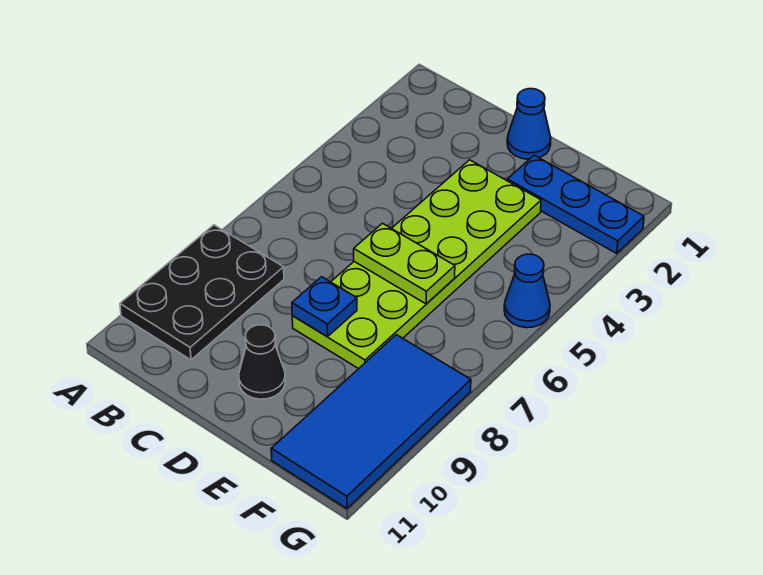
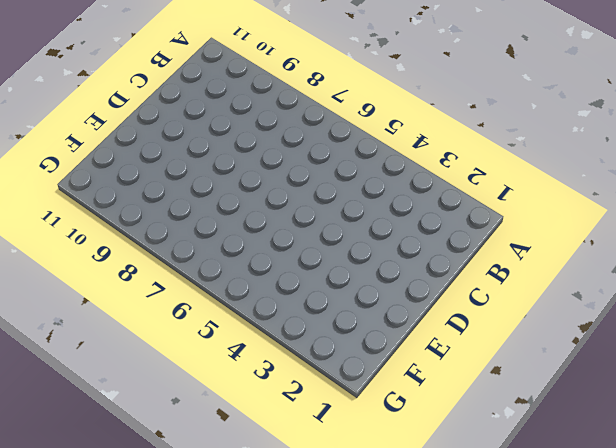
none -> black plate A8:B10 level 1
none -> blue cone D1 level 1

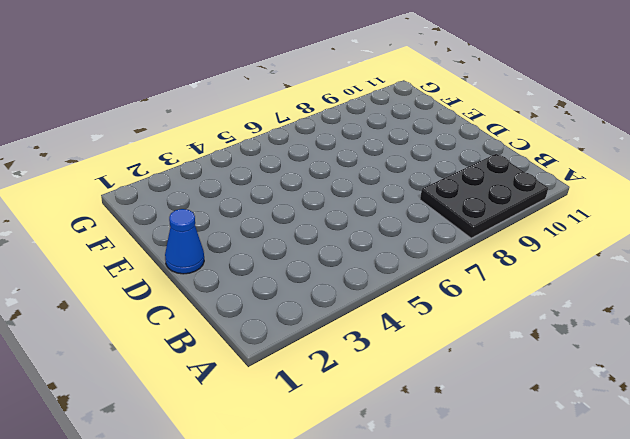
none -> lime plate D3:E8 level 1
none -> black cone D10 level 1

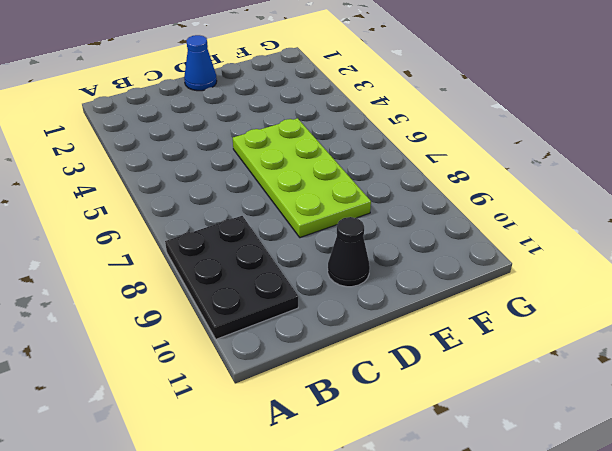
lime plate D5:E8 level 1 -> lime plate D3:E8 level 1
none -> blue plate E2:G2 level 1
none -> blue tile F8:G11 level 1

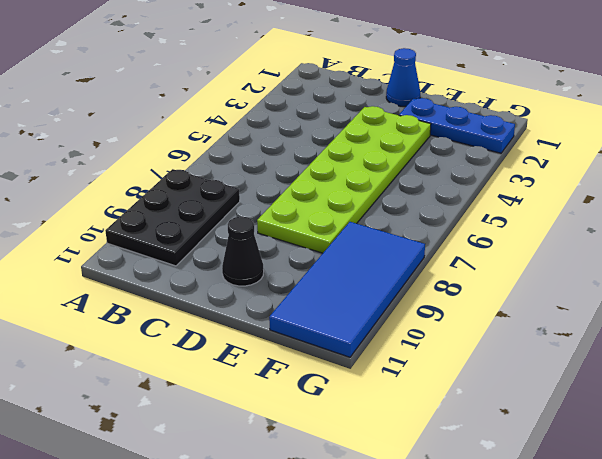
none -> blue cone G5 level 1
none -> lime plate D6:E6 level 2

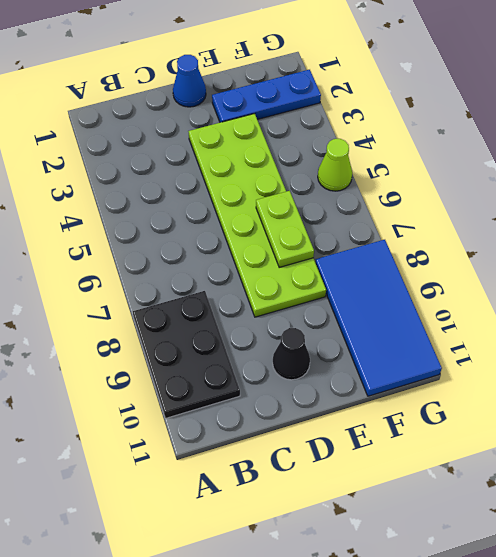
lime plate E6:E7 level 2 -> lime plate D6:E6 level 2
lime cone G5 level 1 -> blue cone G5 level 1
none -> blue plate D8 level 2

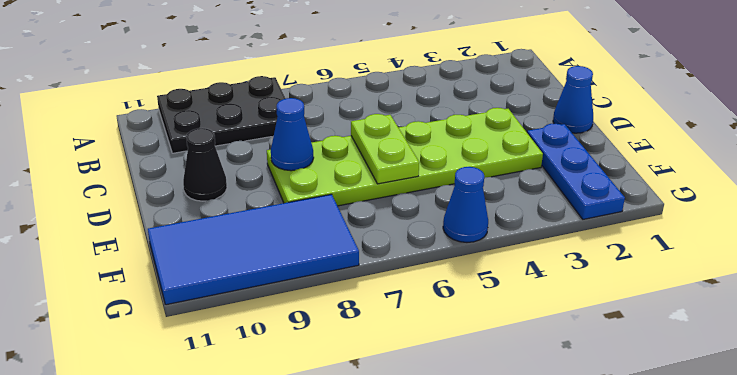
blue cone D8 level 2 -> blue plate D8 level 2

